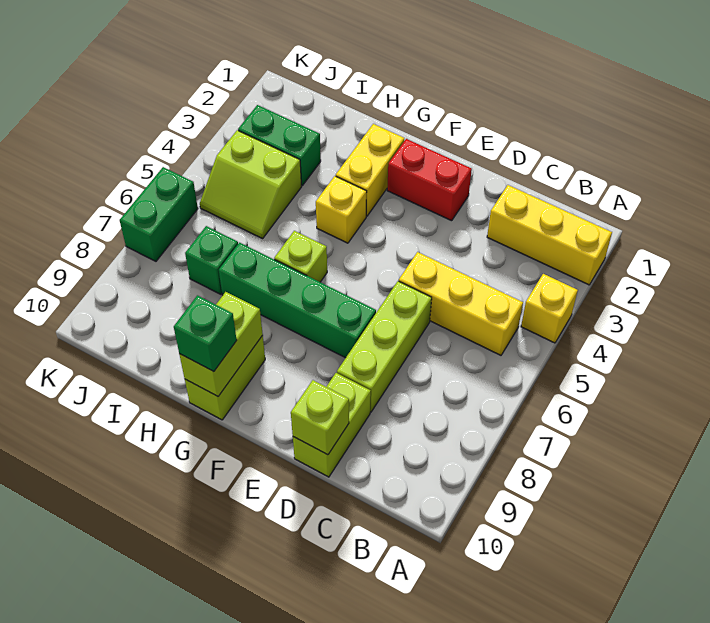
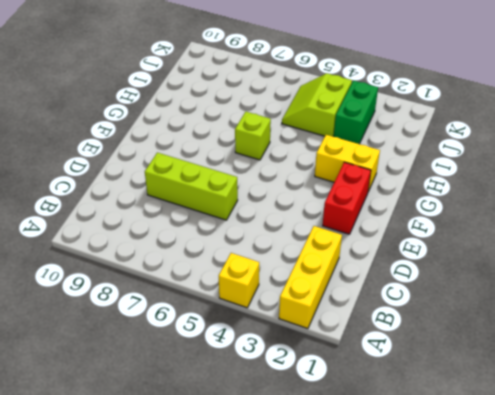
none -> yellow brick B5:D5 level 1
none -> lime brick D9:D10 level 1
none -> green brick E7:H7 level 1

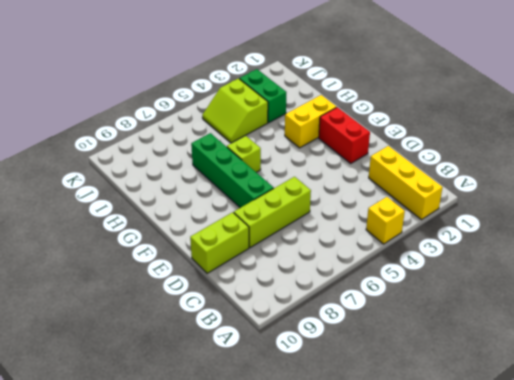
none -> yellow brick B5:D5 level 1
none -> yellow brick G4 level 1
none -> lime brick G9:G10 level 1

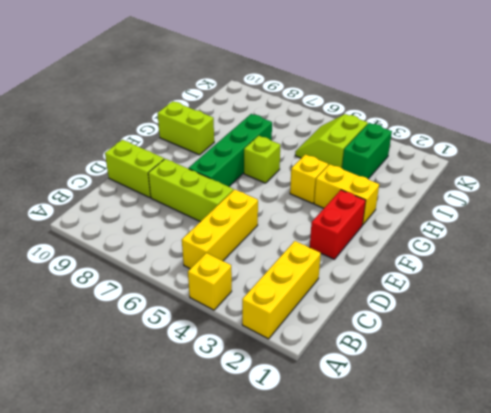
none -> green brick I7 level 1
none -> green brick K6:K7 level 1
none -> lime brick D10 level 2

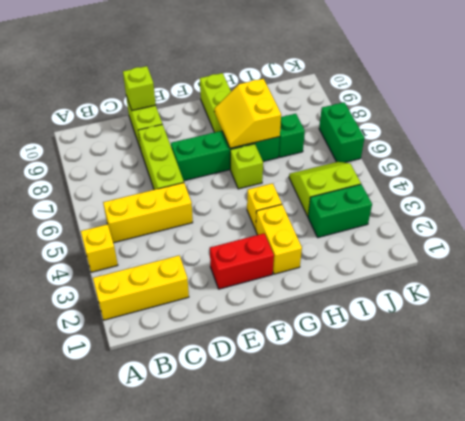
yellow slope G7:H8 level 2 top H -> none
none -> lime brick G9:G10 level 2
none -> green brick G10 level 3

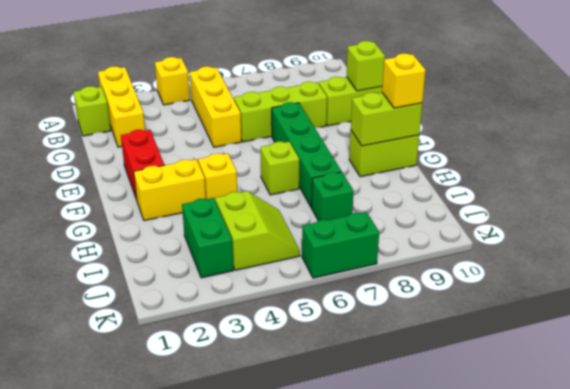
lime brick B1 level 1 -> none
yellow brick G10 level 3 -> green brick G10 level 3

